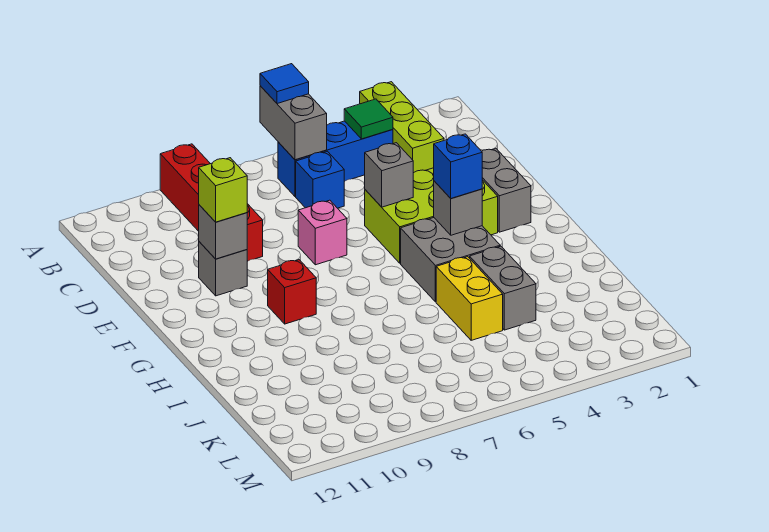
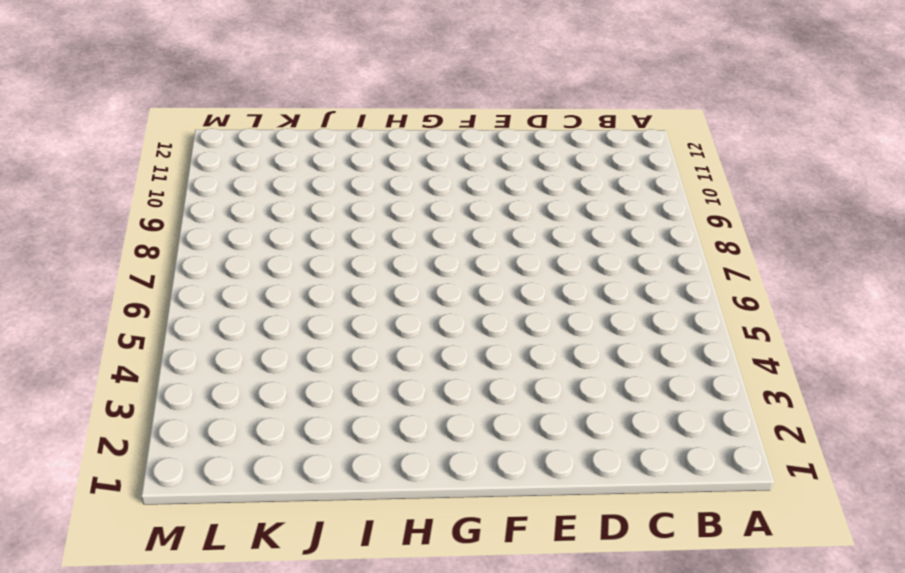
none -> lime brick A3:C3 level 1
none -> red brick A9:D9 level 1
none -> blue brick B4:B6 level 1

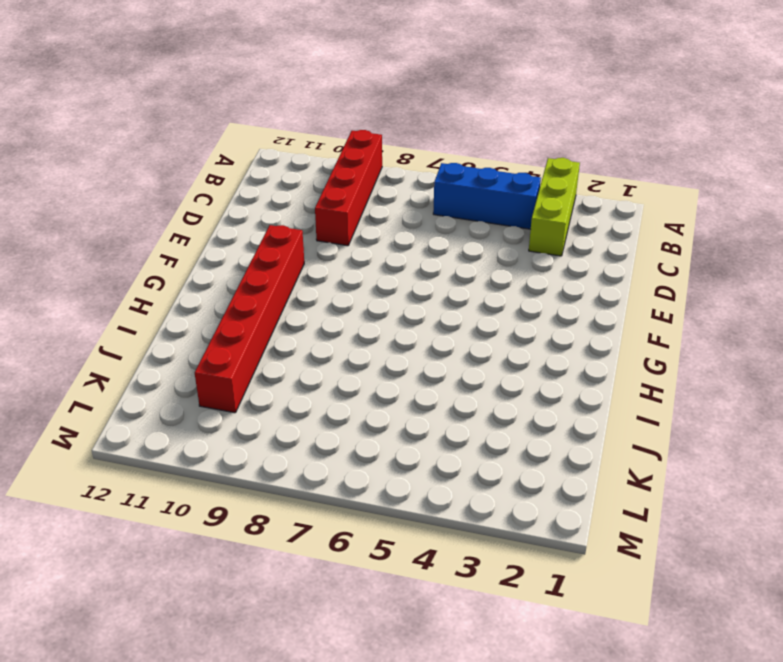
red brick F10:K10 level 1 -> none
none -> blue brick C6 level 1
none -> grey brick E2:F2 level 1
none -> lime brick E3:F5 level 1

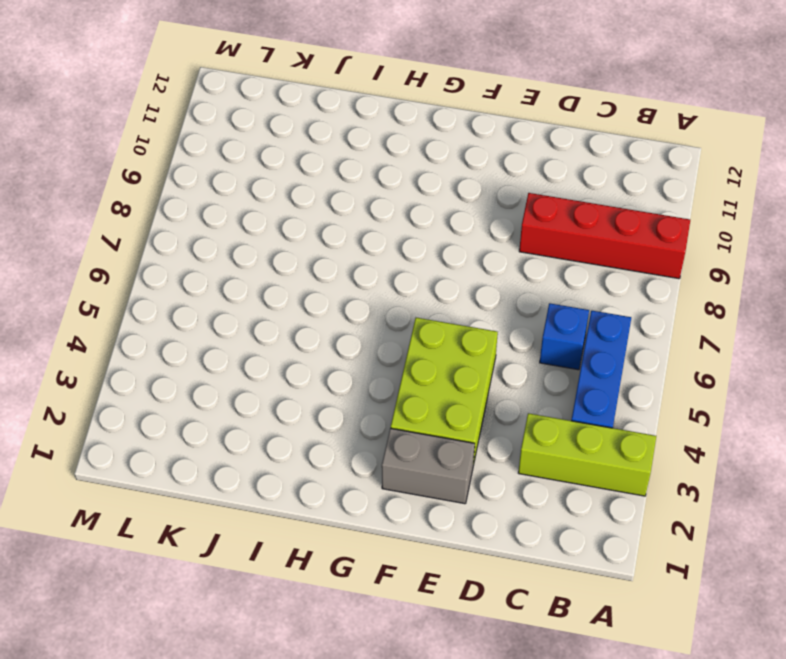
none -> pink brick E7 level 1
none -> grey brick E10 level 1
none -> grey brick G4:H5 level 1

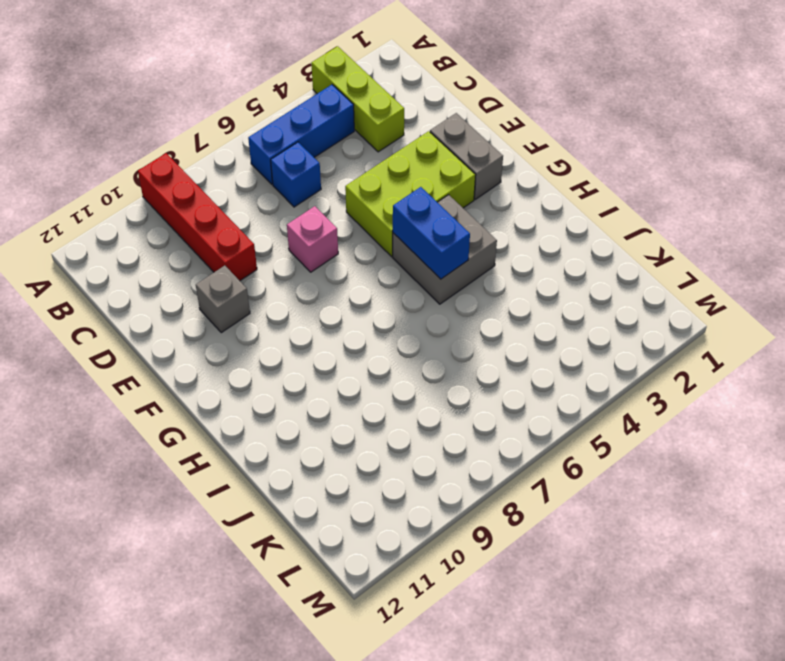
blue brick G5:H5 level 2 -> none
none -> red brick G9 level 1
none -> grey brick I4:J4 level 1
none -> yellow brick I5:J5 level 1

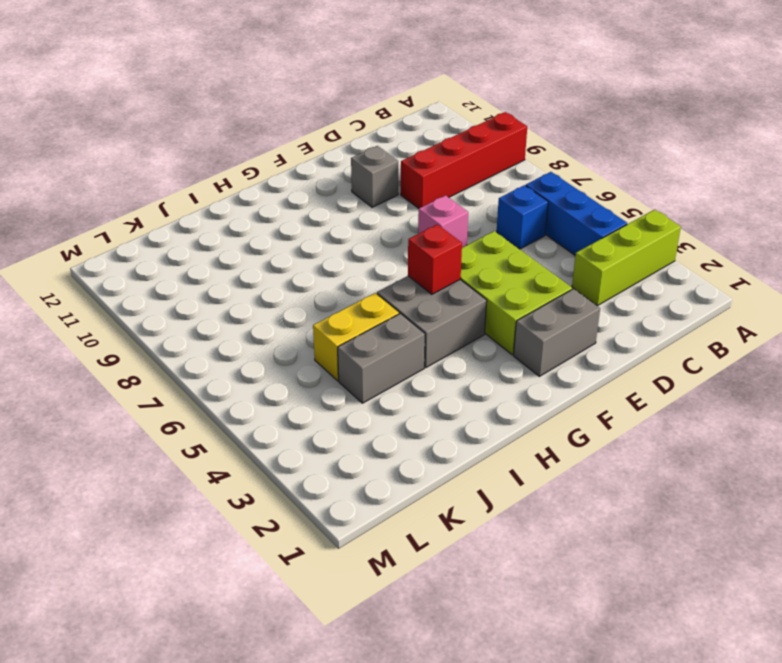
red brick G5 level 2 -> red brick G9 level 1
none -> grey brick A6:B6 level 2
none -> green tile B4 level 2
none -> grey brick E5 level 2

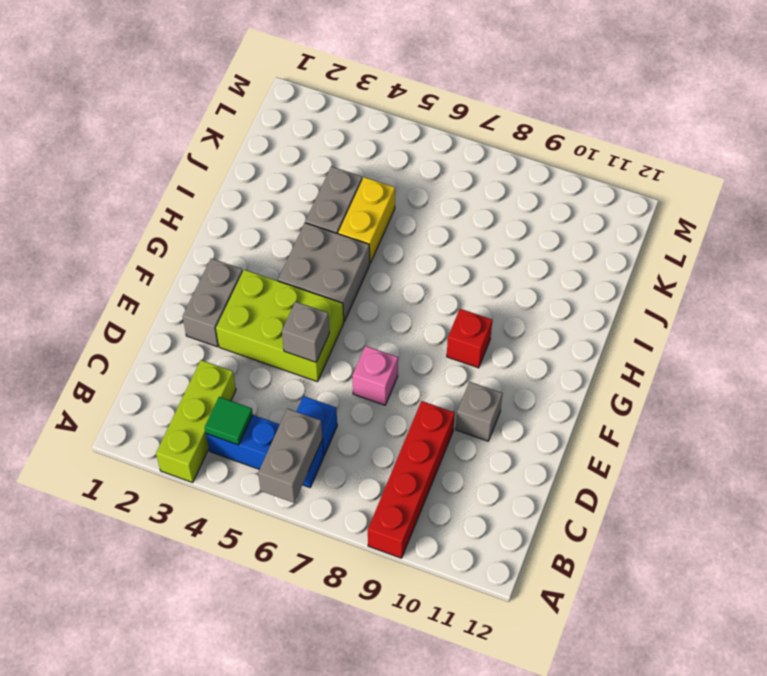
none -> grey brick E10 level 2
none -> grey brick G4 level 2
none -> blue tile A6 level 3

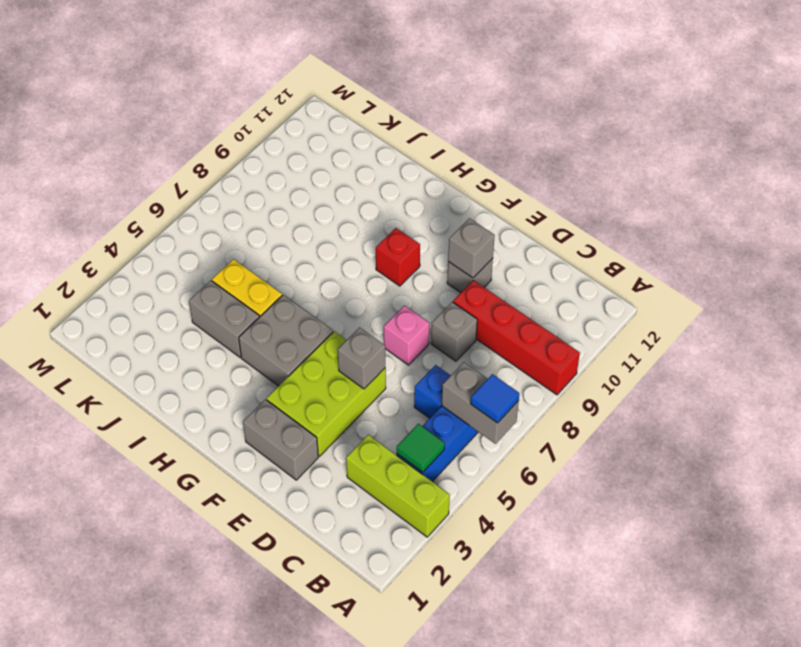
grey brick D8 level 1 -> grey brick G4 level 2
none -> lime brick E10 level 3
none -> blue brick G4 level 3

